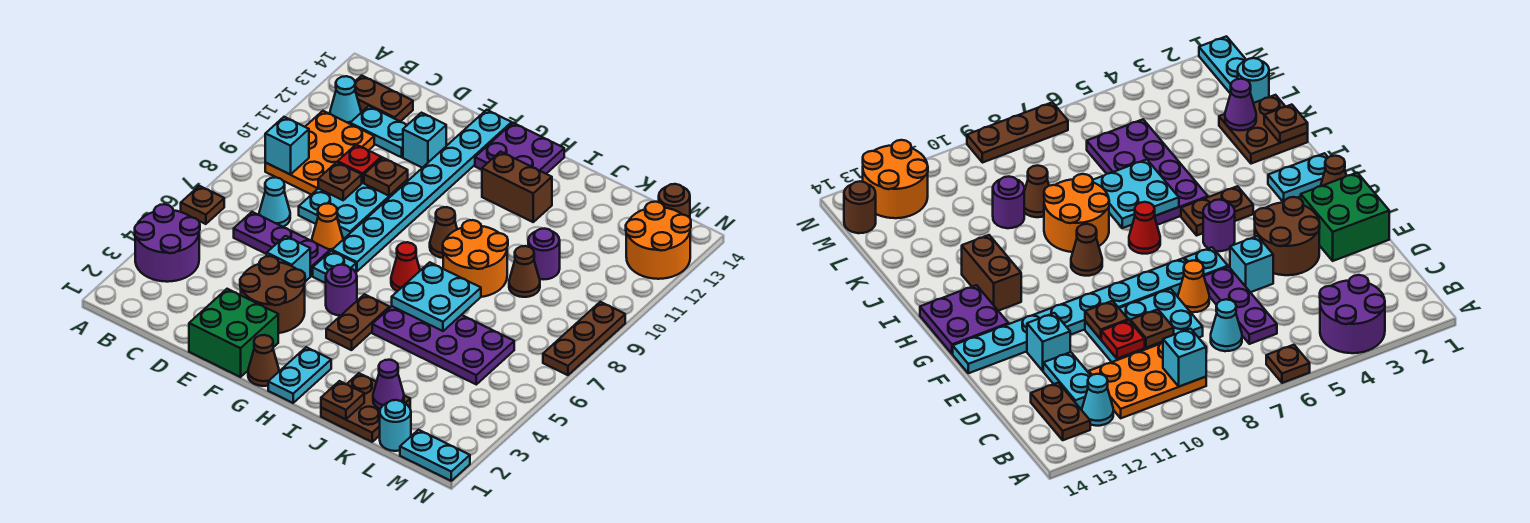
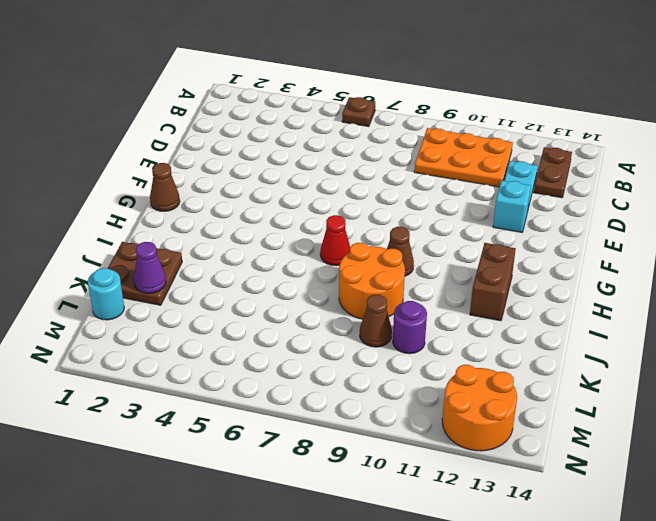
none -> purple round brick A3:B4 level 1
none -> cyan cone B12 level 1
none -> purple plate C6:E6 level 1
none -> cyan cone C7 level 1

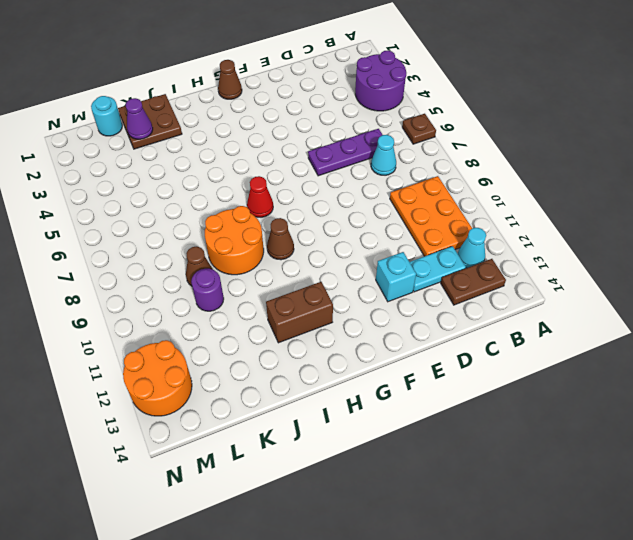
none -> cyan plate D8:E10 level 1
none -> green brick E1:F2 level 1
none -> brown round brick E3:F4 level 1
none -> cyan brick E5 level 1

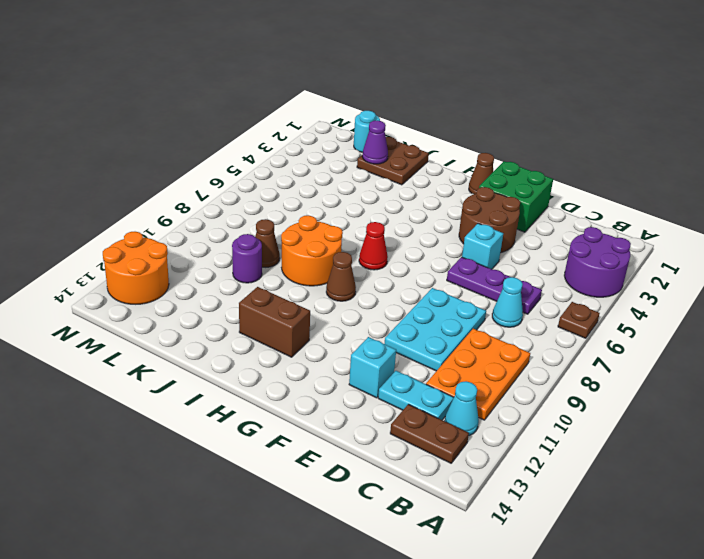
none -> orange cone E7 level 1
none -> cyan plate F6 level 1
none -> cyan plate F7:F14 level 1
none -> purple round brick G5 level 1

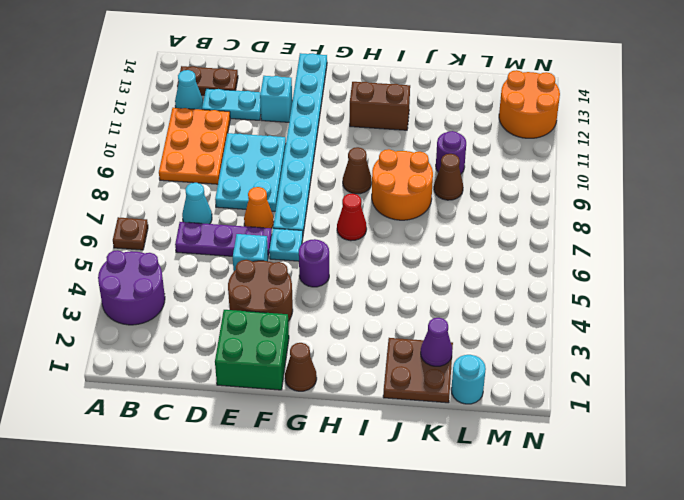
none -> purple plate G13:H14 level 1
none -> cyan plate H1:H2 level 1
none -> brown plate H4:H5 level 1
none -> purple plate I5:L6 level 1

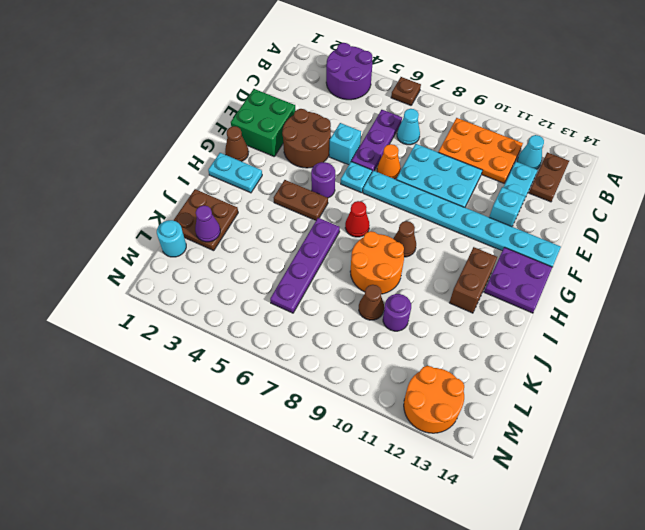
purple plate I6:L6 level 1 -> purple plate I5:L6 level 1
none -> cyan plate M1:N1 level 1
none -> brown round brick M14 level 1
none -> brown plate N7:N9 level 1
none -> cyan brick B9 level 2

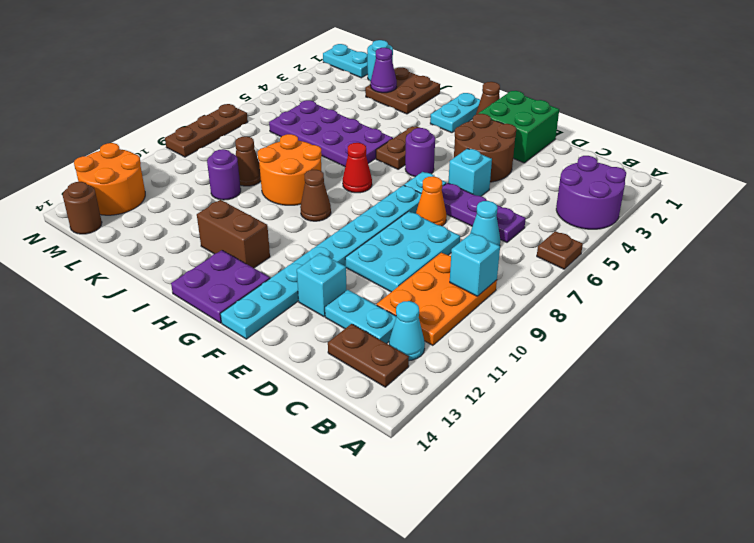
none -> brown plate D9 level 2
none -> red plate D10 level 2
none -> brown plate E10 level 2
none -> cyan plate I6:J7 level 2

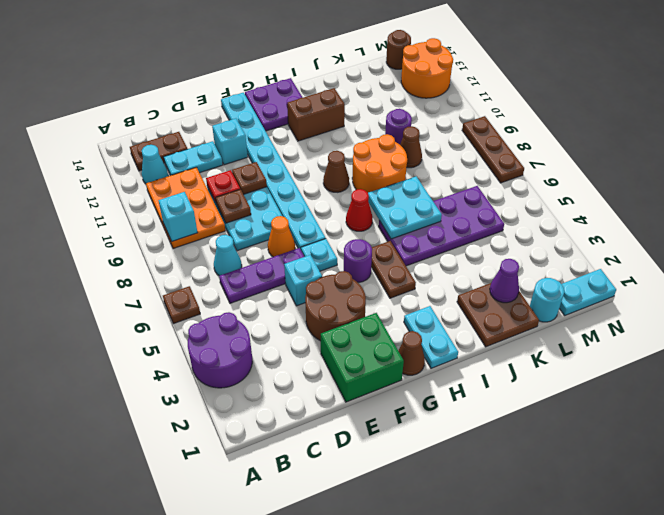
none -> brown plate J1 level 2

